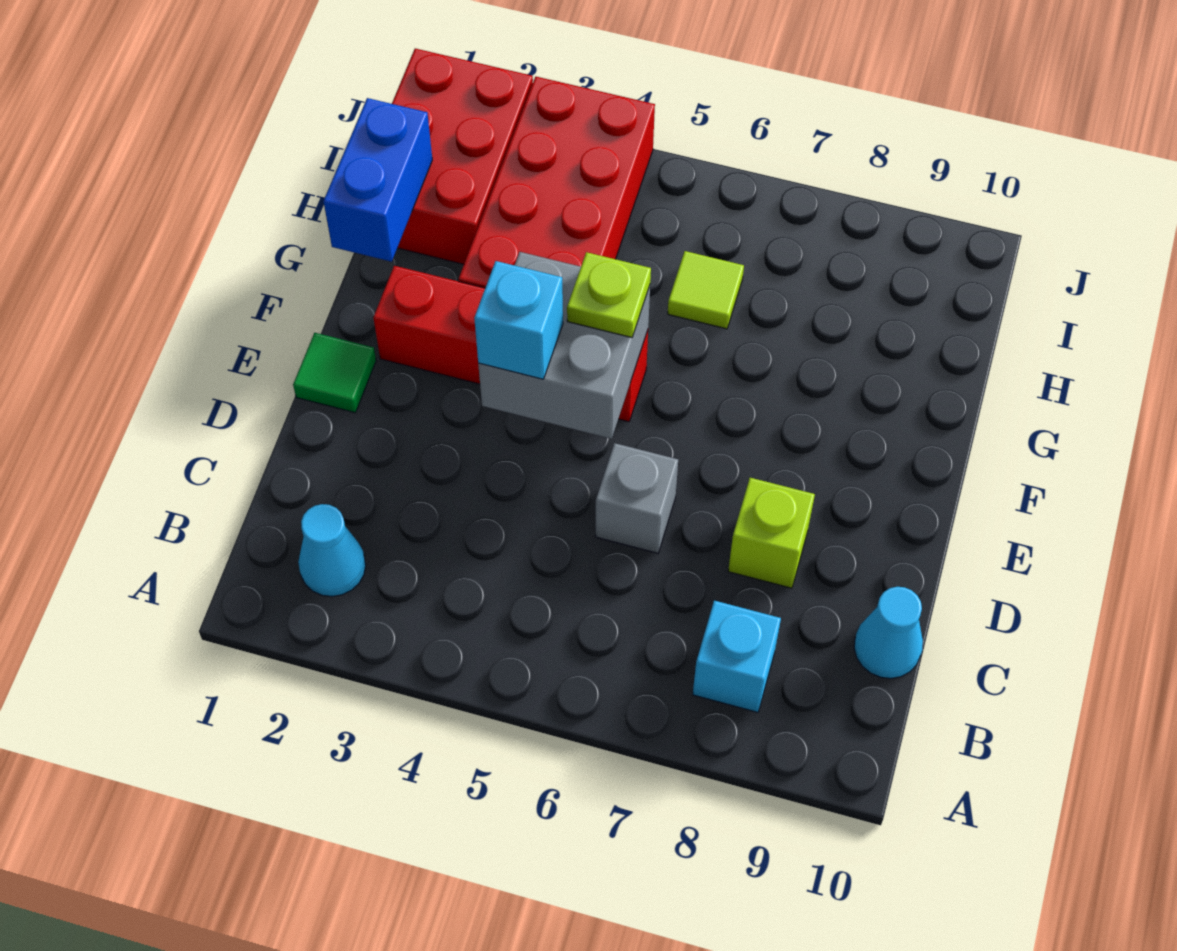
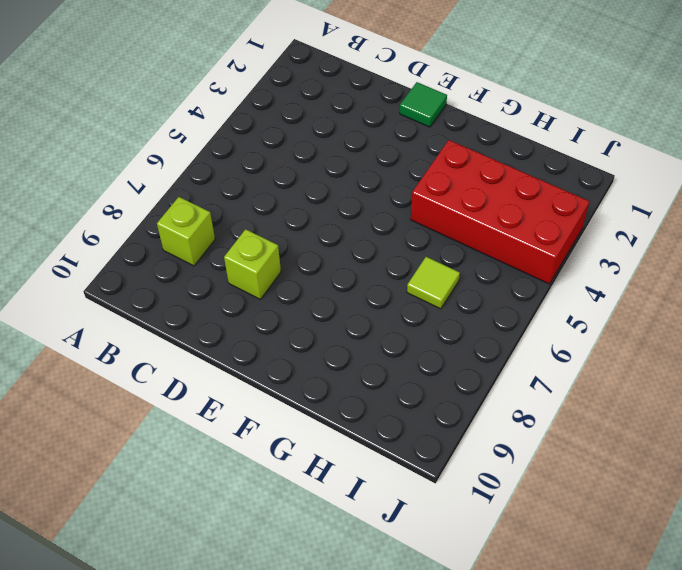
lime brick B8 level 1 -> cyan brick B8 level 1
none -> cyan cone B2 level 1
none -> cyan cone C10 level 1
none -> grey brick D6 level 1

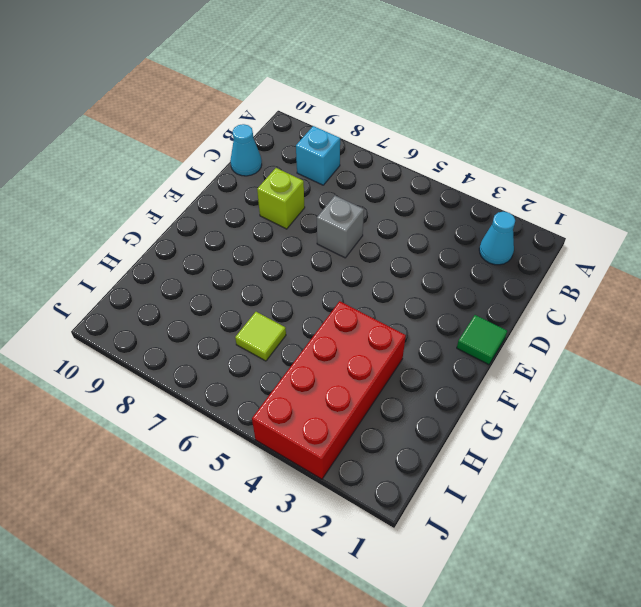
none -> red brick F2:F5 level 1
none -> red brick H1:J2 level 1
none -> grey brick E4:F5 level 2

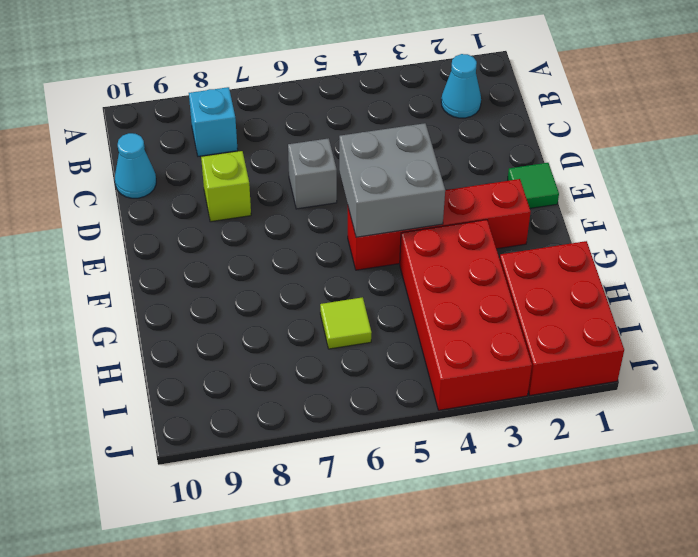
none -> blue brick G1:H1 level 2
none -> cyan brick E4 level 3
none -> lime plate F5 level 3

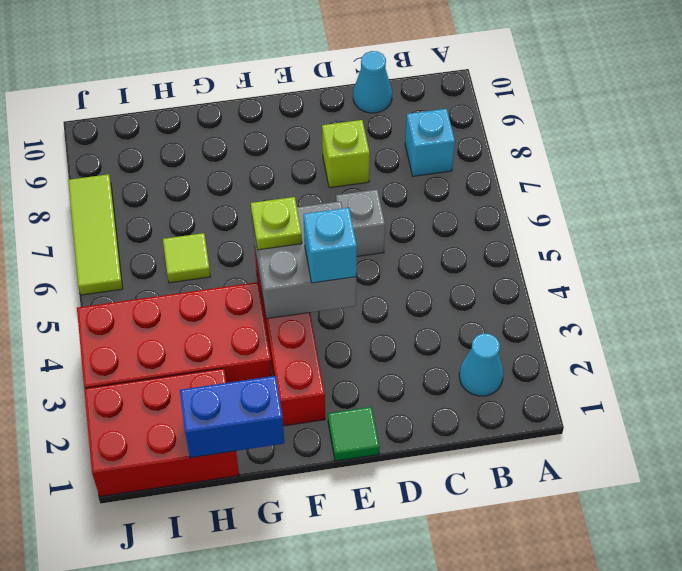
lime tile J6:J8 level 1 -> none

